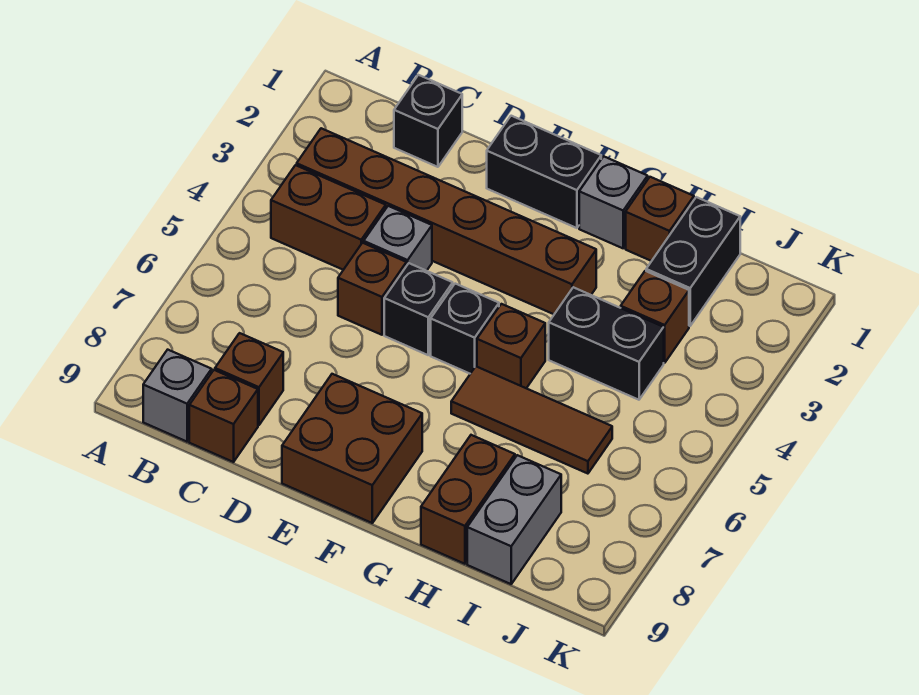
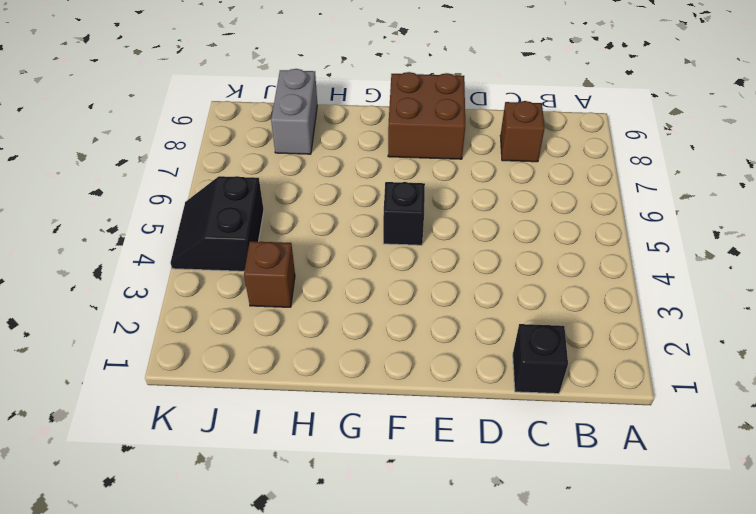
black slope J4:K5 level 1 top J -> none
none -> brown brick B3:G3 level 1
none -> brown brick B4:C4 level 1
none -> grey brick B9 level 1

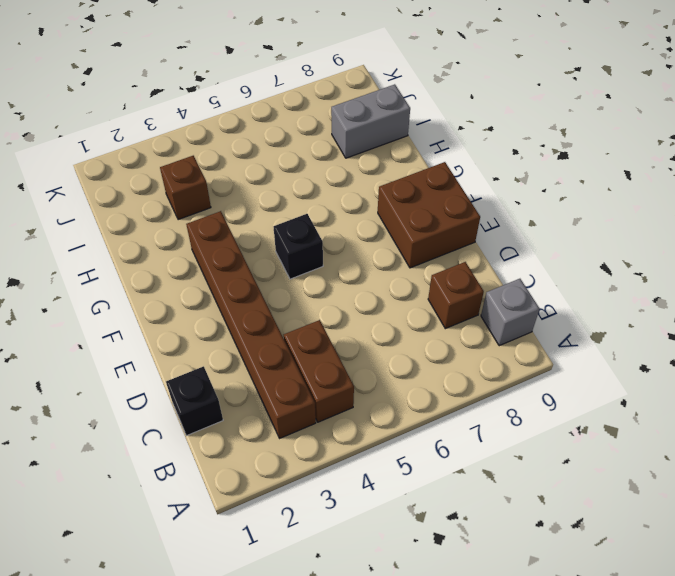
none -> brown brick C9 level 1
none -> grey brick D4 level 1
none -> brown brick D5 level 1

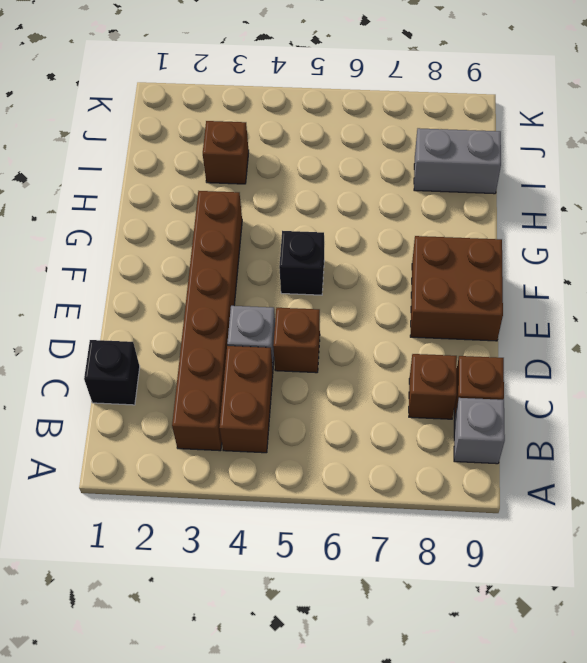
none -> black brick E1:F1 level 1
none -> black brick E5 level 1
none -> grey brick G1 level 1

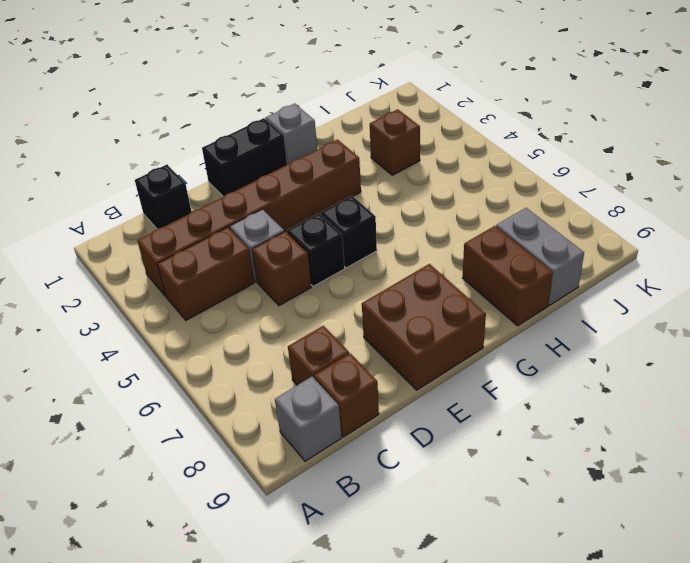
none -> brown brick G5 level 1
none -> brown tile G6:I6 level 1
none -> brown brick H1 level 1

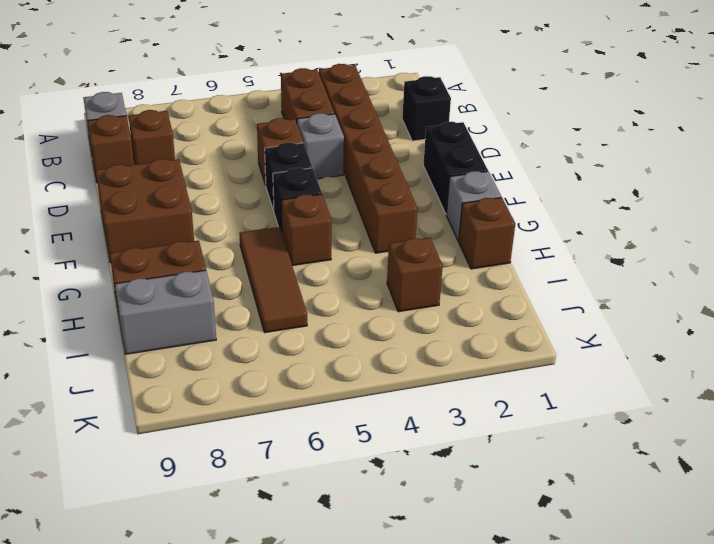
none -> black brick H4:I4 level 1
none -> black brick I1:I2 level 1

